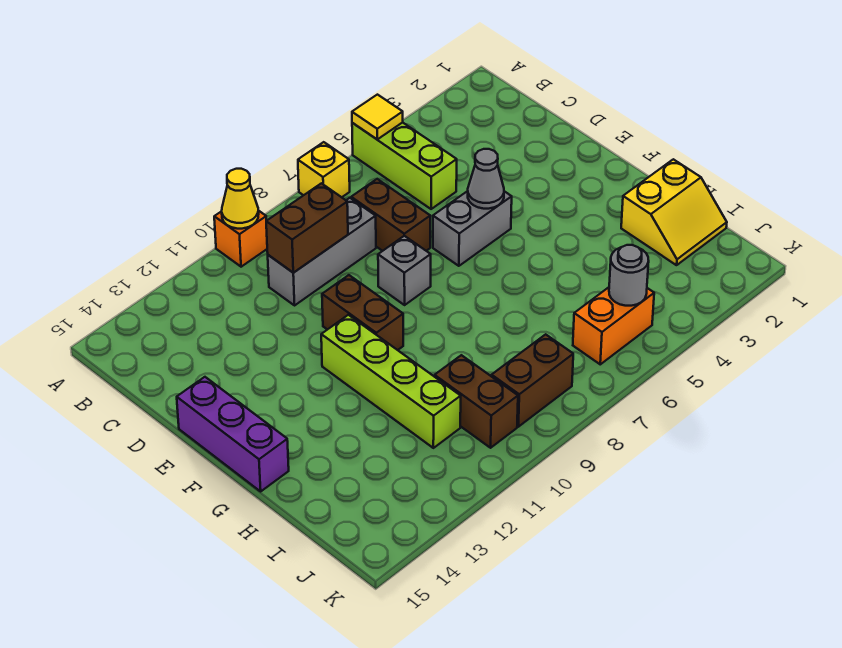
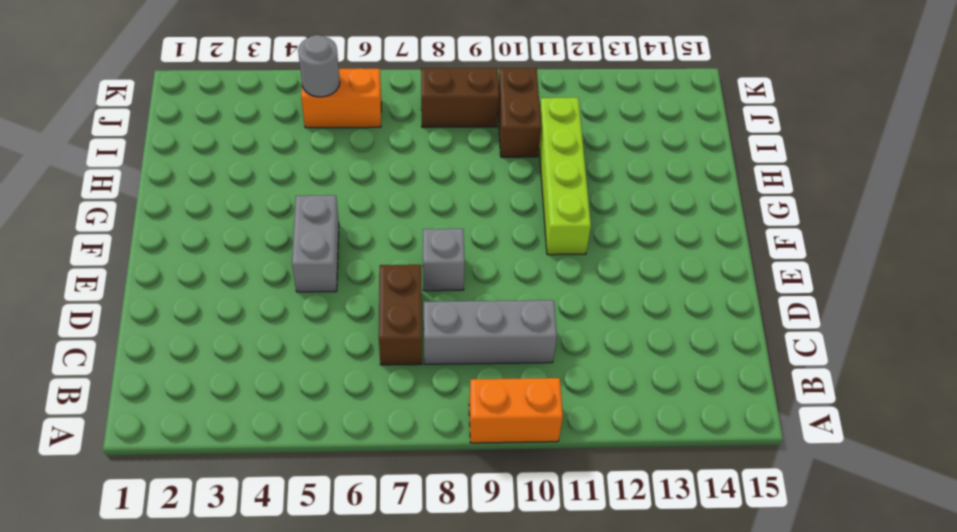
orange brick A9:A10 level 1 -> orange brick A10 level 1
grey brick E5:F5 level 1 -> grey brick E5:E6 level 1
none -> lime brick A5:C5 level 1
none -> yellow brick A7 level 1
none -> brown brick E10:F10 level 1

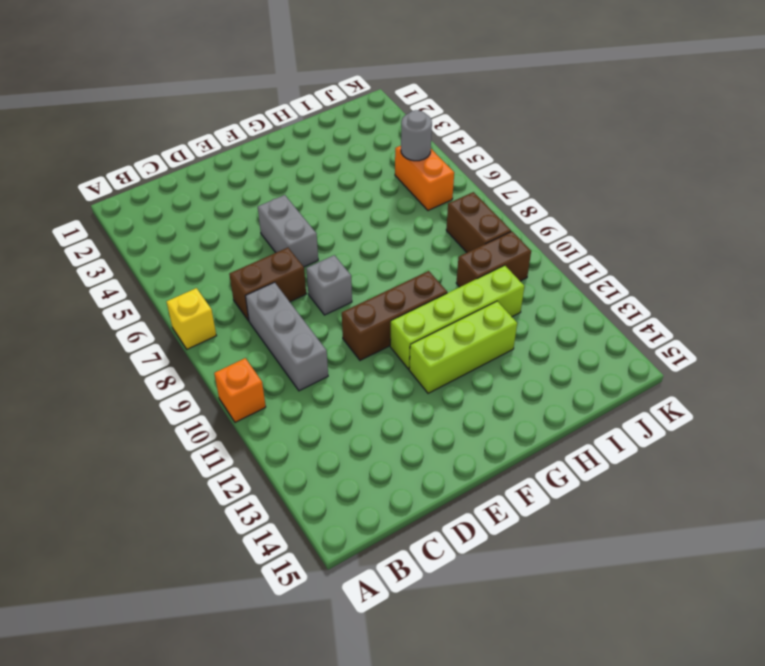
brown brick E10:G10 level 1 -> brown brick E10:F10 level 1
lime brick F12:H12 level 1 -> lime brick A5:C5 level 1
none -> purple brick E15:G15 level 1
none -> yellow slope H1:I2 level 1 top H
none -> yellow tile A5 level 2

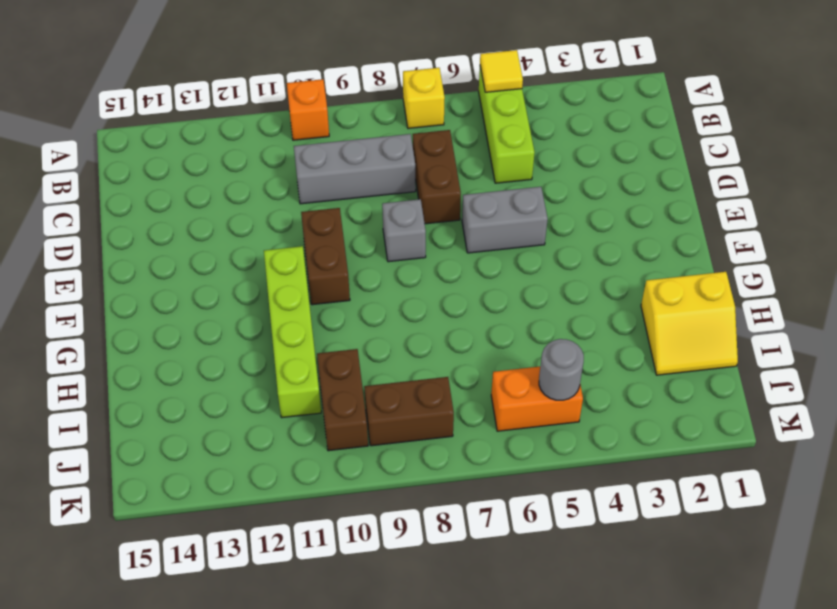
none -> purple brick E15:G15 level 1
none -> yellow cone A10 level 2
none -> brown brick C9:C10 level 2

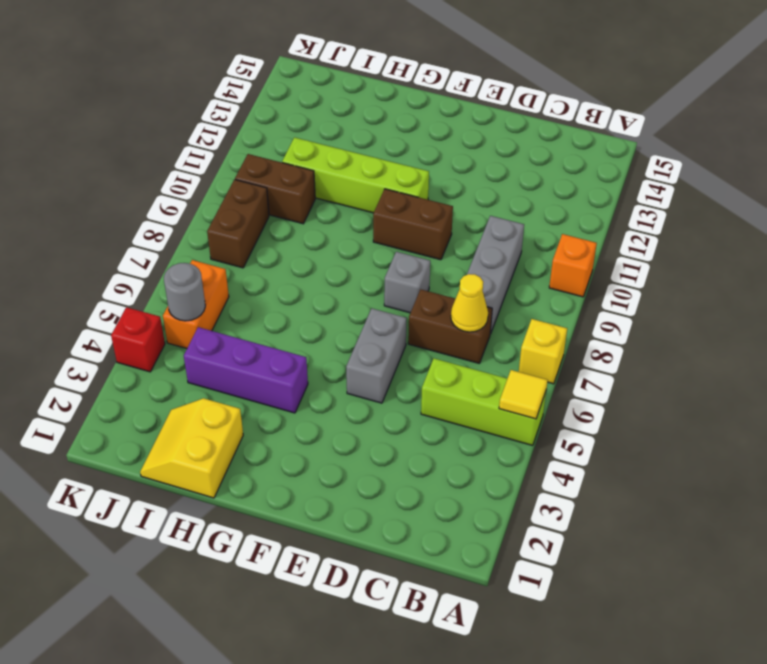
yellow cone C7 level 2 -> yellow cone A10 level 2
purple brick G4:I4 level 1 -> purple brick E15:G15 level 1
red brick K4 level 1 -> none
none -> brown brick C9:C10 level 2
none -> grey cone E5 level 2

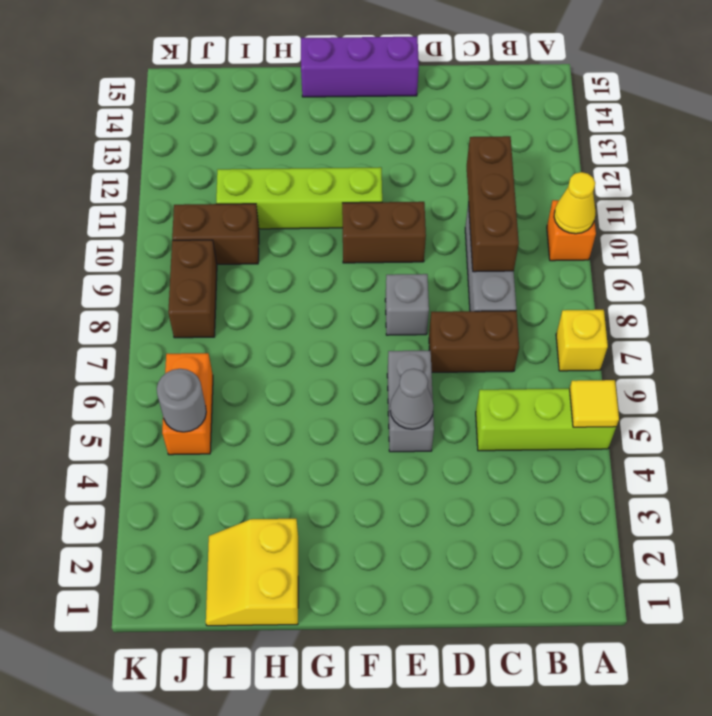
brown brick C9:C11 level 2 -> brown brick C9:C10 level 2

